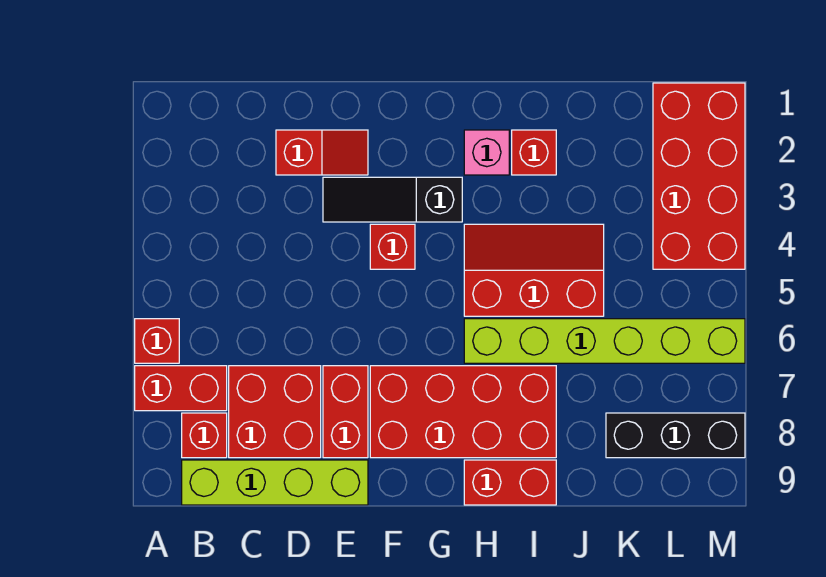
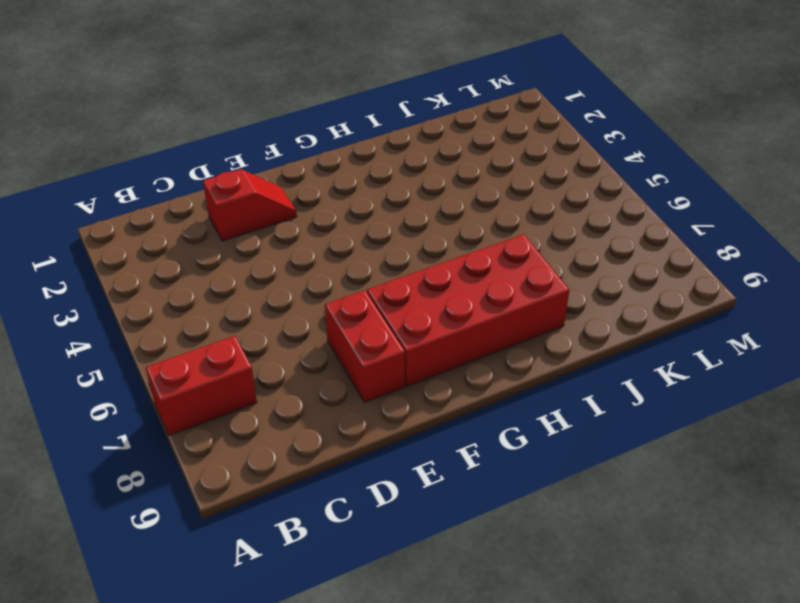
none -> red brick A6 level 1
none -> red brick B8 level 1
none -> lime brick B9:E9 level 1

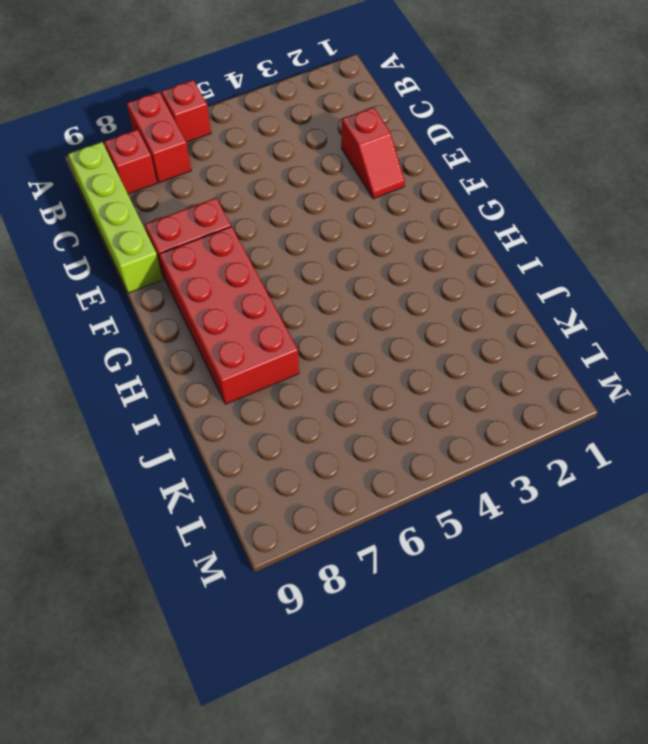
none -> red brick C7:D8 level 1
none -> black slope E3:G3 level 1 top G
none -> red brick F4 level 1

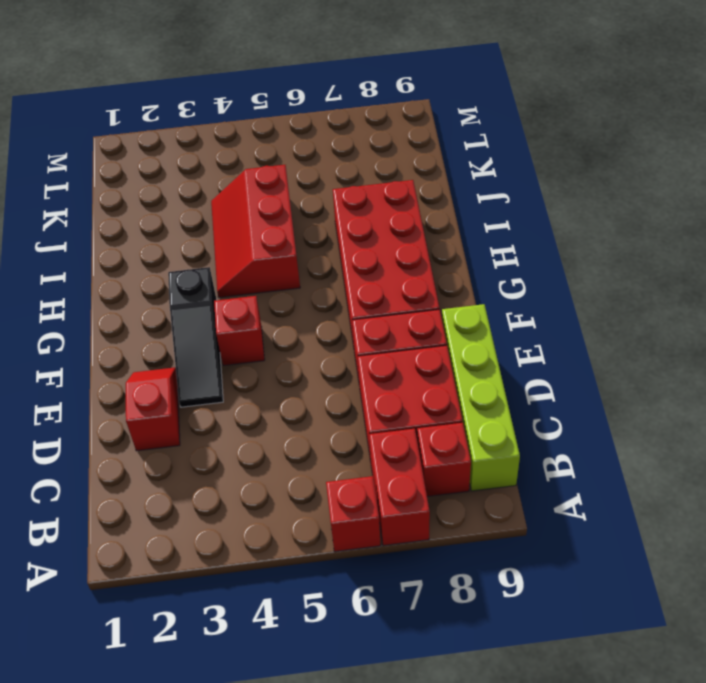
none -> pink brick H2 level 1
none -> lime brick H6:M6 level 1
none -> red brick H9:I9 level 1

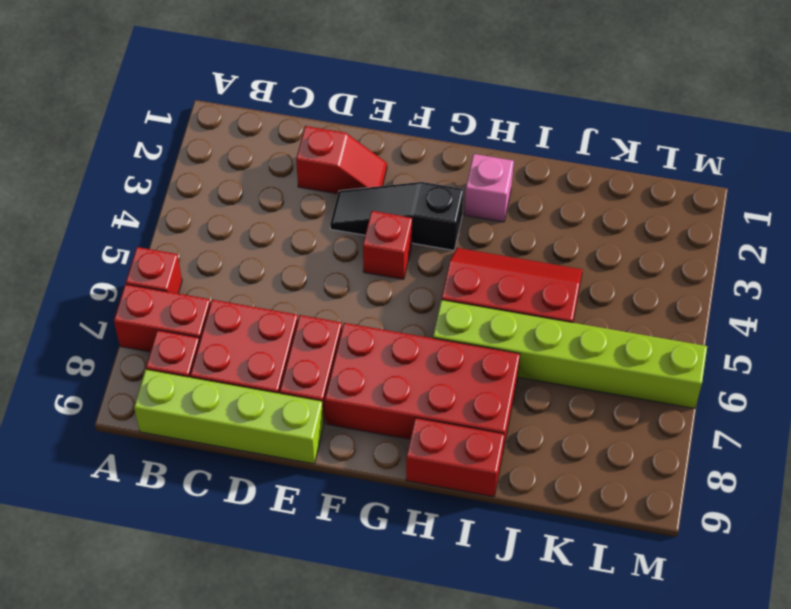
none -> red brick I2 level 1
none -> black brick K8:M8 level 1
none -> red brick L1:M4 level 1

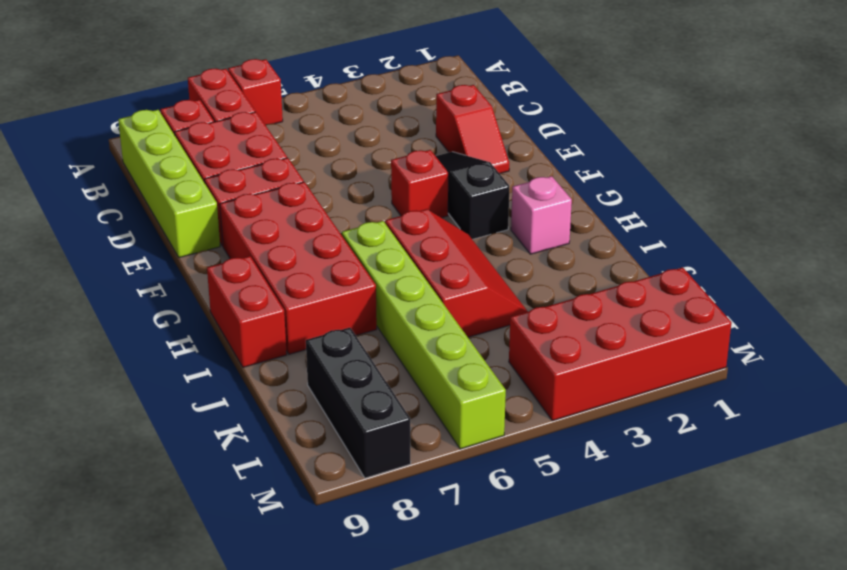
none -> red brick I2 level 1

